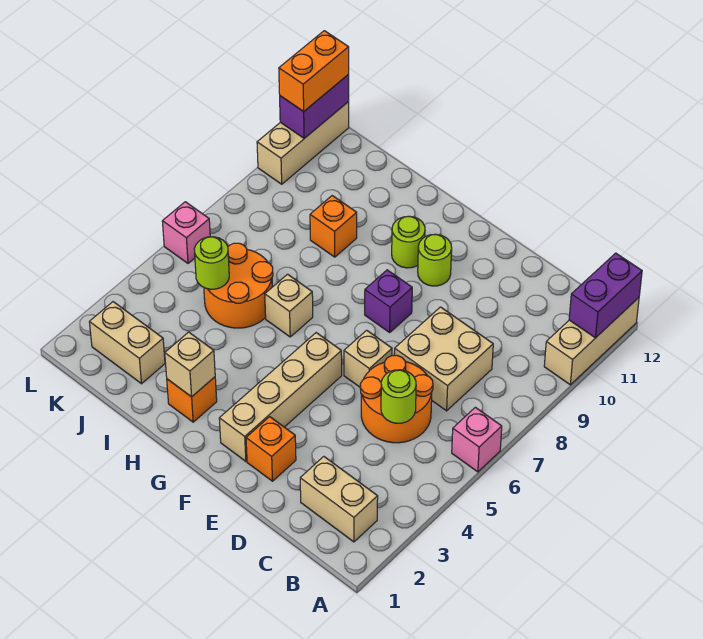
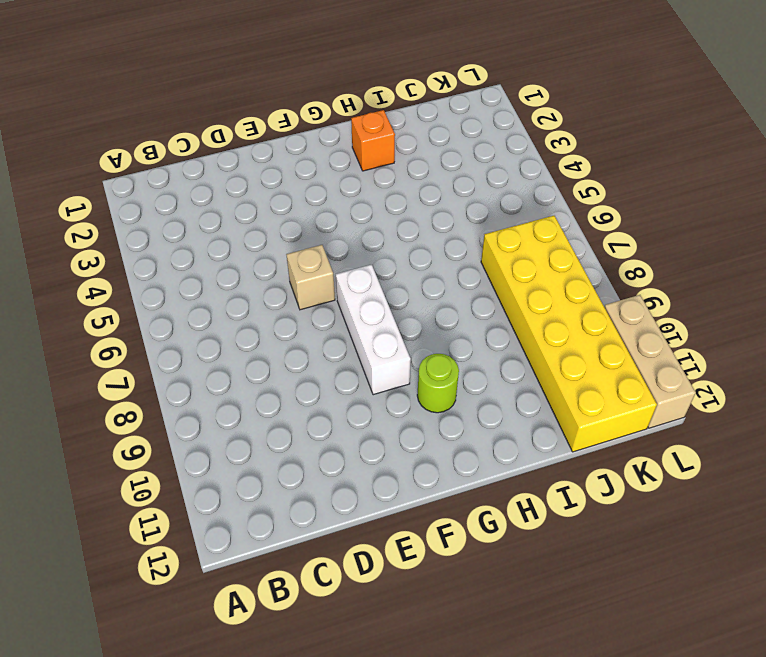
white brick F7:F9 level 1 -> purple brick F8 level 1
yellow brick J7:K12 level 1 -> none
none -> pink brick A6 level 1
none -> tan brick A10:A12 level 1
none -> tan brick B2:C2 level 1

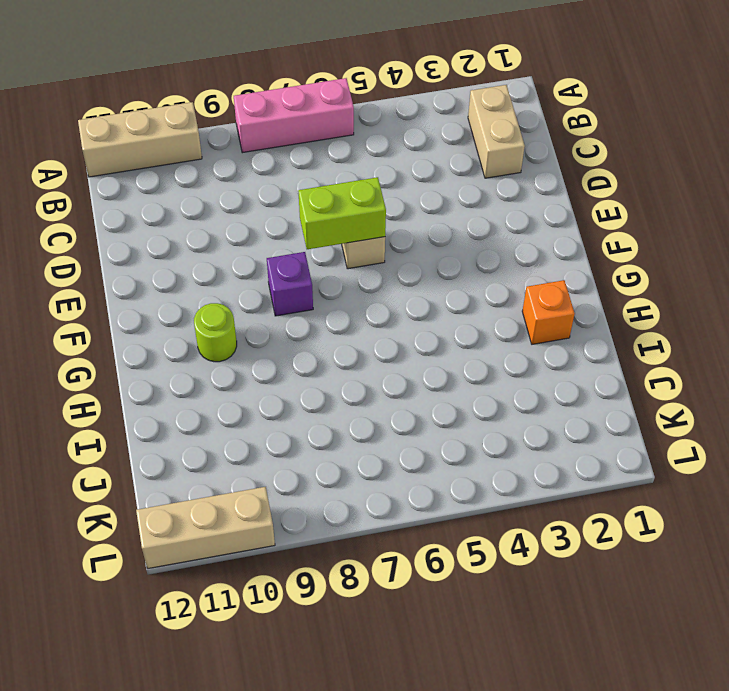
pink brick A6:A8 level 1 -> pink brick A6 level 1
lime brick E6:E7 level 2 -> none
none -> orange round brick C5:D6 level 1
none -> tan brick C7:D8 level 1
none -> orange brick E2 level 1

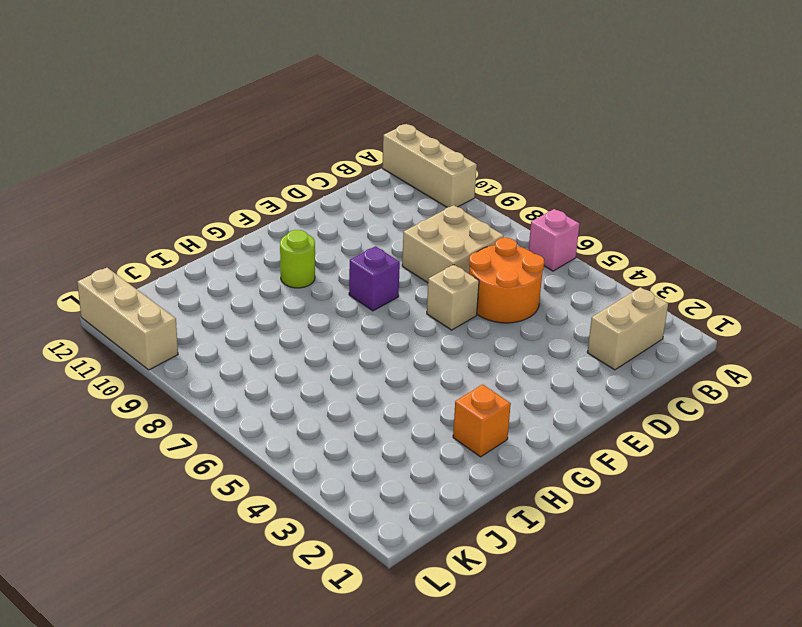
none -> orange brick E2 level 1
none -> tan brick F2:F5 level 1
none -> lime round brick F10 level 1

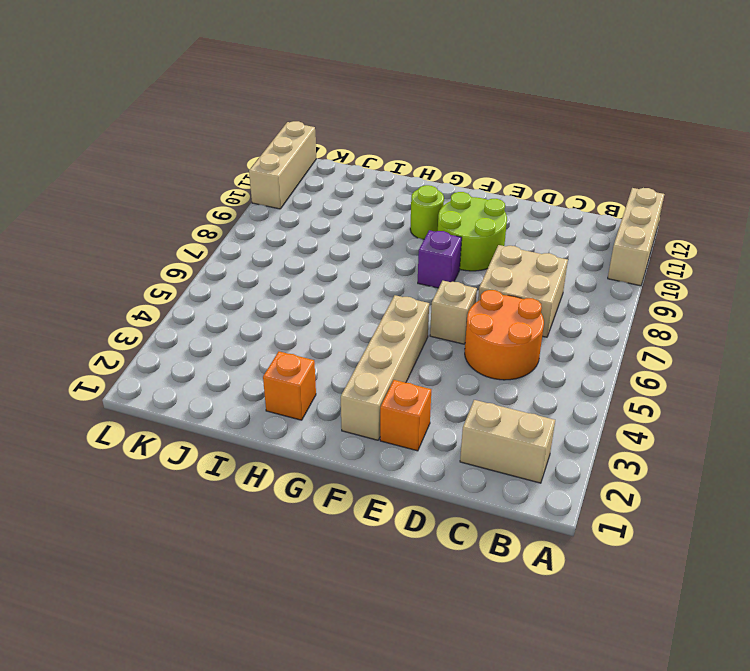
lime round brick E9:F10 level 1 -> lime round brick F10 level 1
none -> pink brick A6 level 1
none -> tan brick H6 level 1
none -> orange round brick I5:J6 level 1

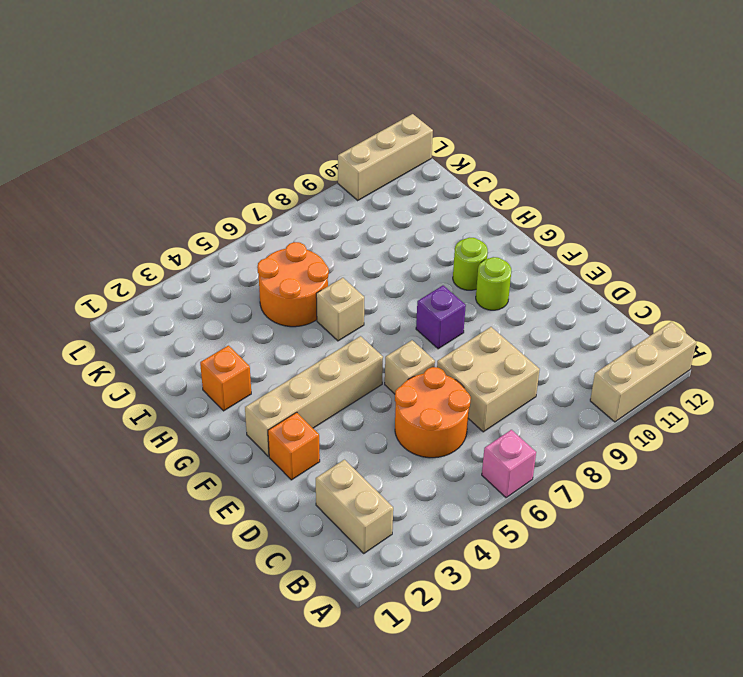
none -> orange brick I9 level 1
none -> tan brick J2:K2 level 1
none -> pink brick L6 level 1

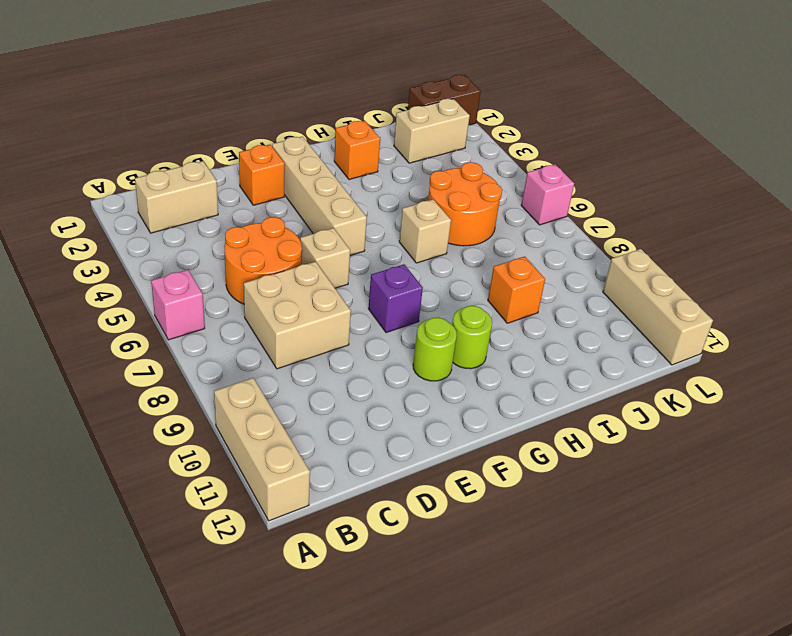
brown brick K1:L1 level 1 -> none
none -> purple brick A11:A12 level 2
none -> lime round brick C5 level 2
none -> tan brick H2 level 2

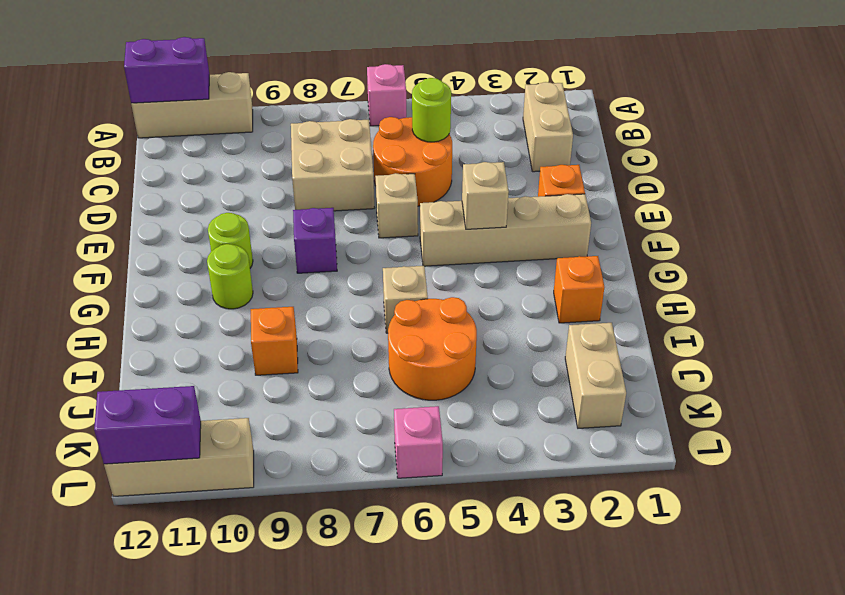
tan brick F4 level 2 -> tan brick H2 level 2
none -> lime round brick J5 level 2
none -> orange brick L11:L12 level 3

